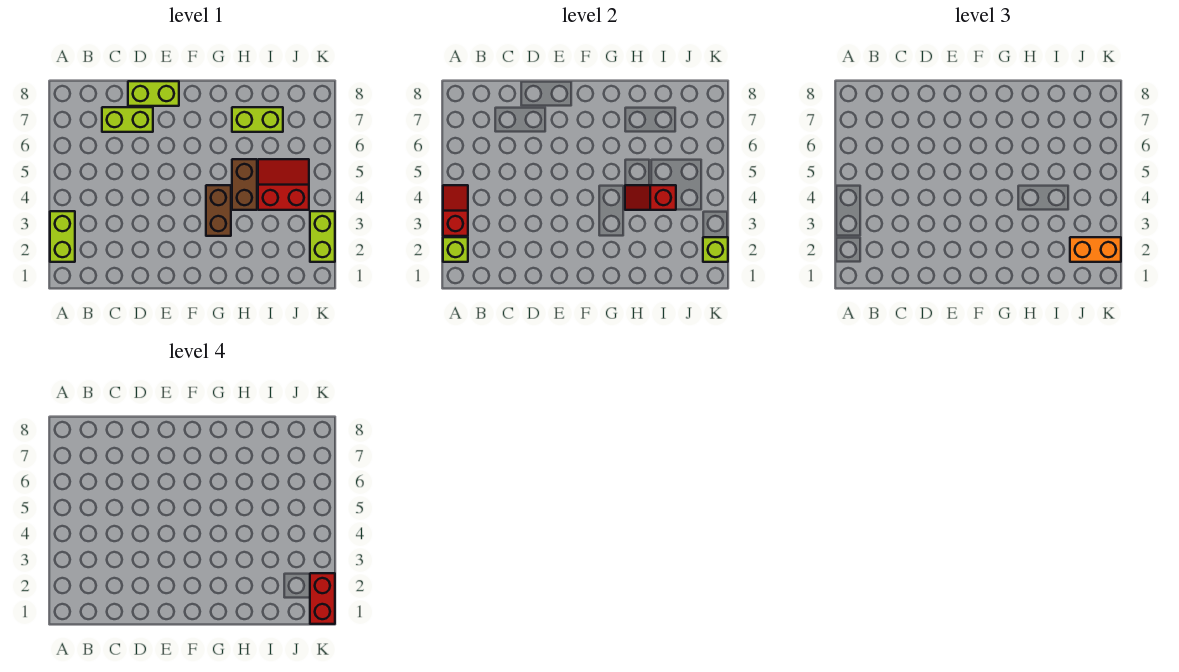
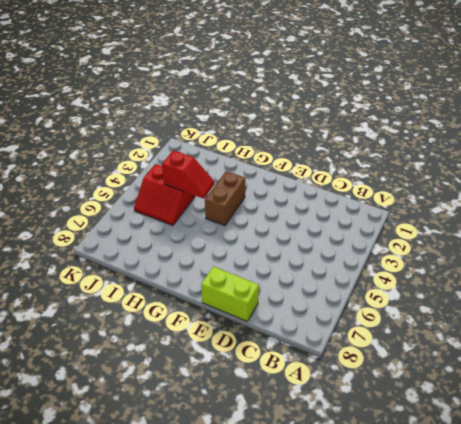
none -> lime brick A2:A3 level 1
none -> lime brick C7:D7 level 1
none -> brown brick H4:H5 level 1

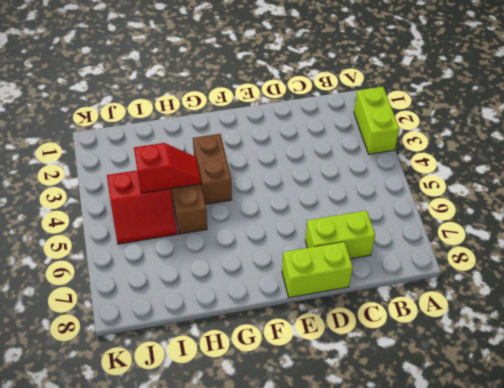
none -> lime brick H7:I7 level 1
none -> lime brick K2:K3 level 1
none -> lime brick A2 level 2

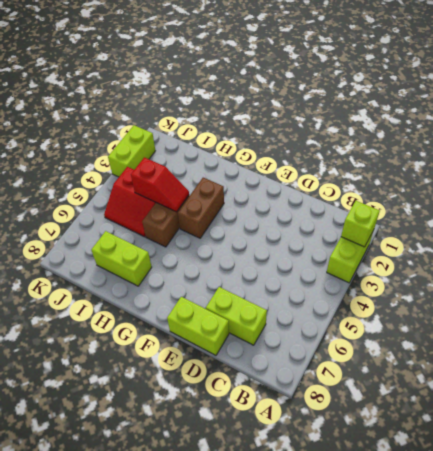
none -> red slope A3:A4 level 2 top 3
none -> lime brick K2 level 2
none -> orange brick J2:K2 level 3

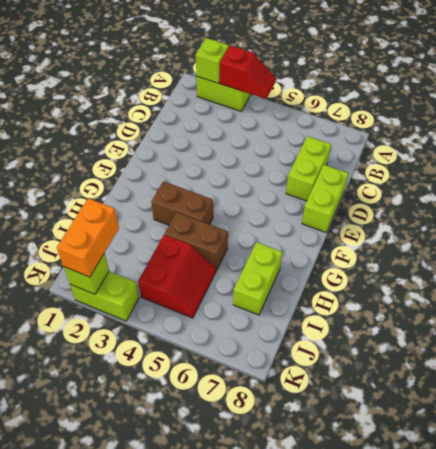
none -> red slope H4:I4 level 2 top I
none -> red brick K1:K2 level 4

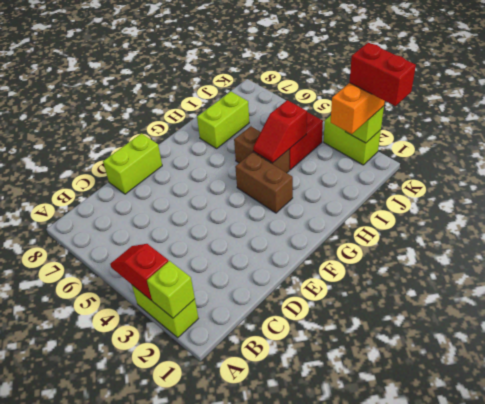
none -> lime brick C7:D7 level 1

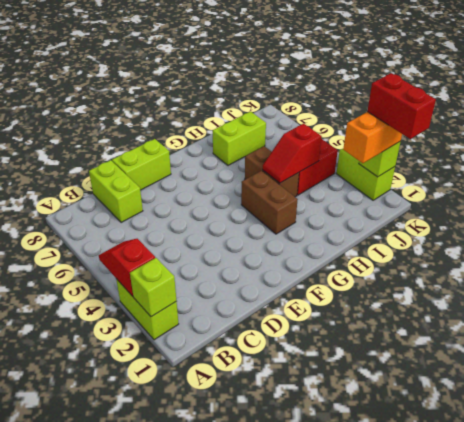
lime brick C7:C8 level 1 -> lime brick C7:D7 level 1

